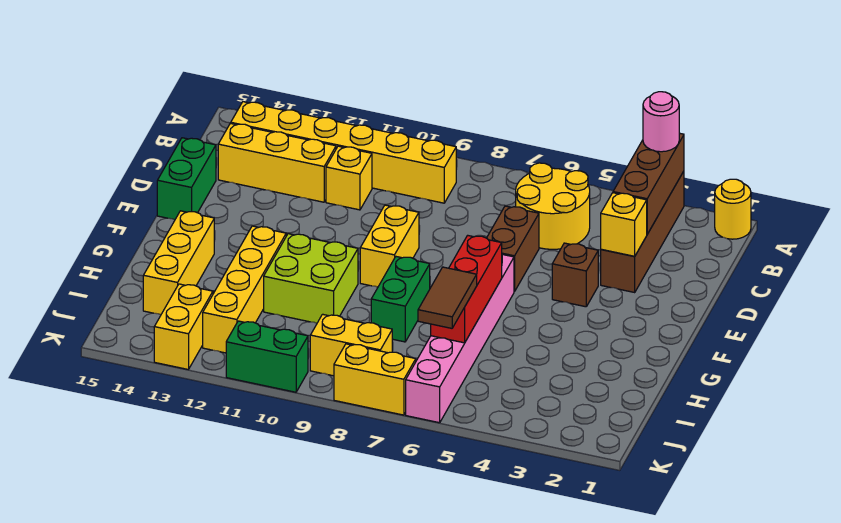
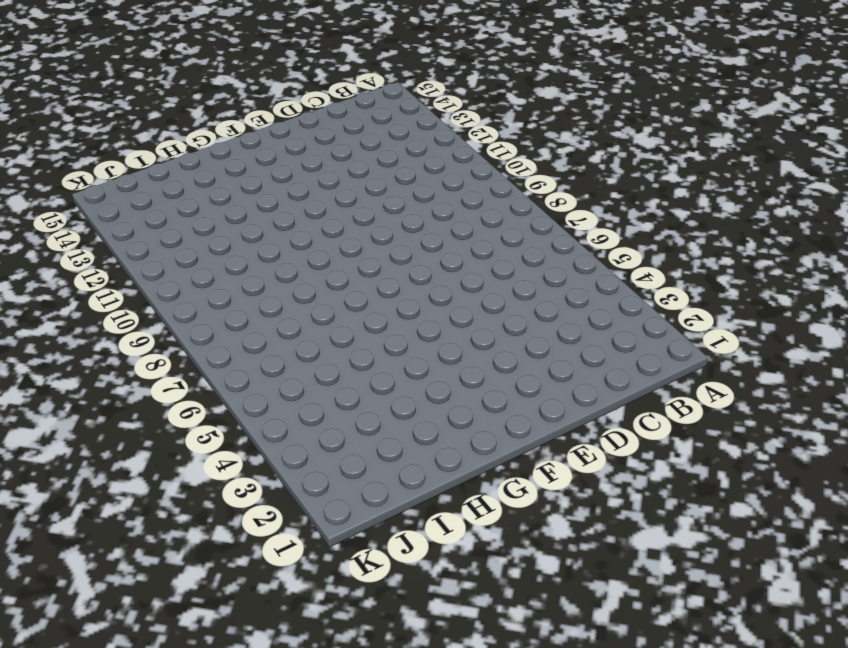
none -> yellow round brick A1 level 1
none -> brown brick A3:D3 level 1
none -> yellow round brick B5:C6 level 1

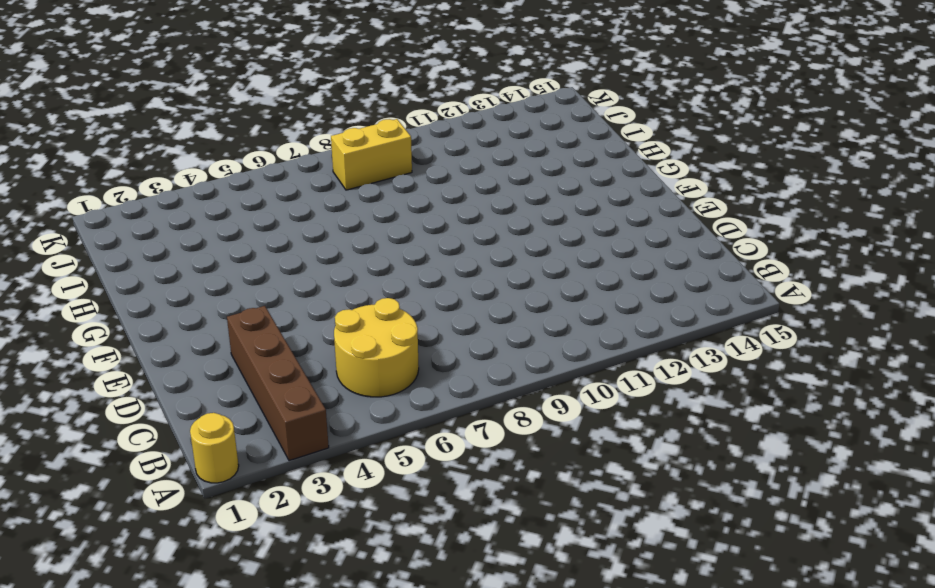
none -> yellow brick B9:B14 level 1
none -> yellow brick C11 level 1
none -> yellow brick C12:C14 level 1

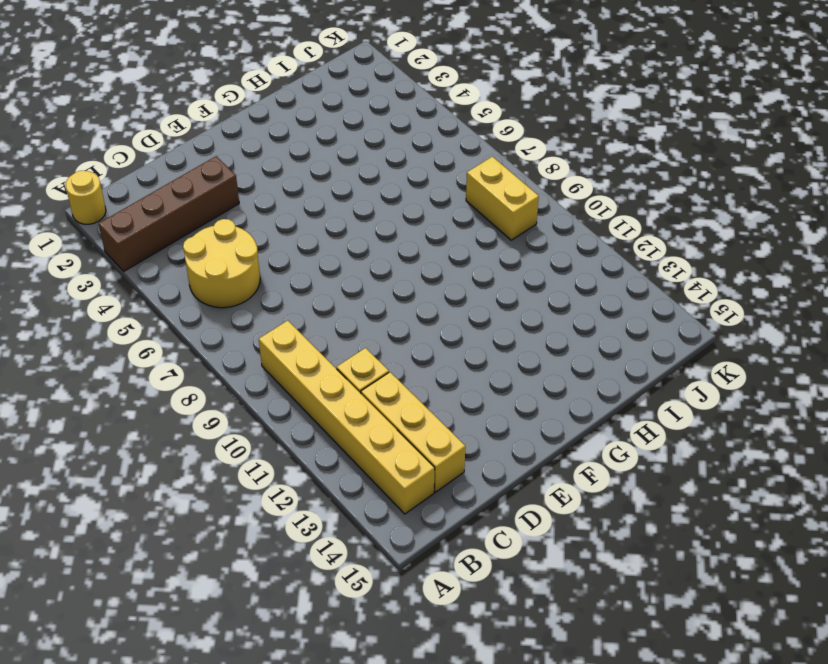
none -> brown brick D6:E6 level 1
none -> green brick D15:E15 level 1
none -> brown brick E4 level 1

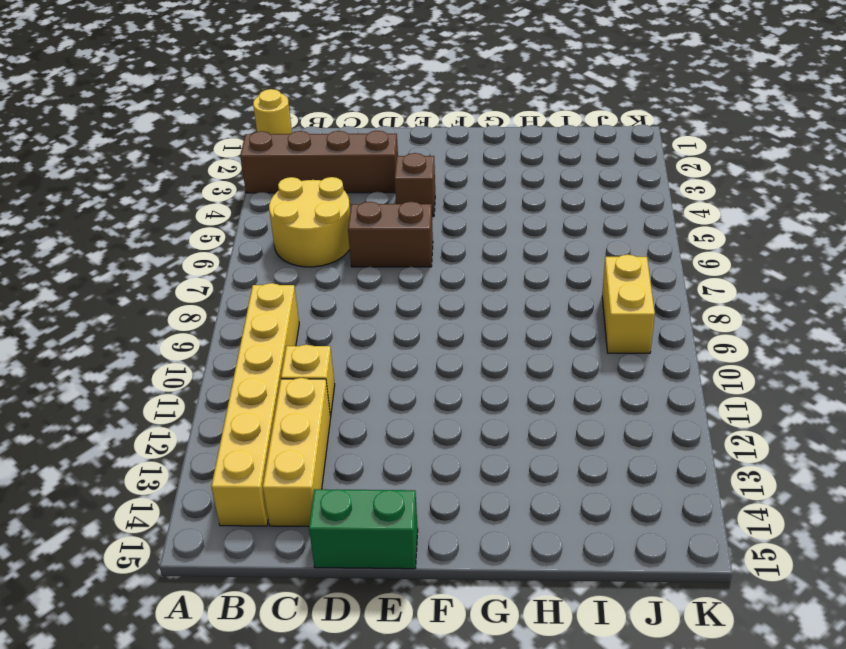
none -> yellow brick E9:F9 level 1
none -> pink brick F6:K6 level 1
none -> green brick G8:H8 level 1

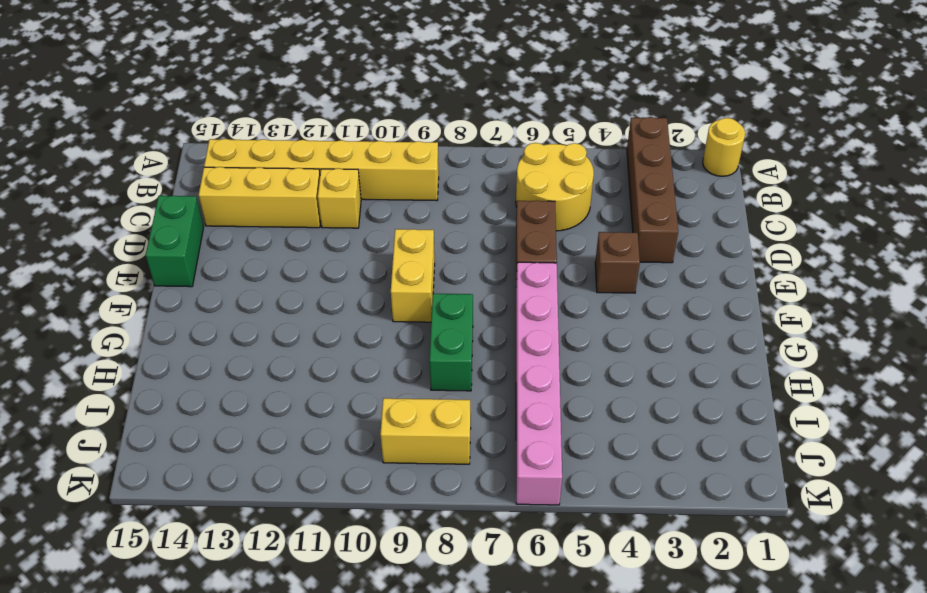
none -> lime brick G10:H11 level 1
none -> yellow brick G12:J12 level 1
none -> yellow brick G14:I14 level 1

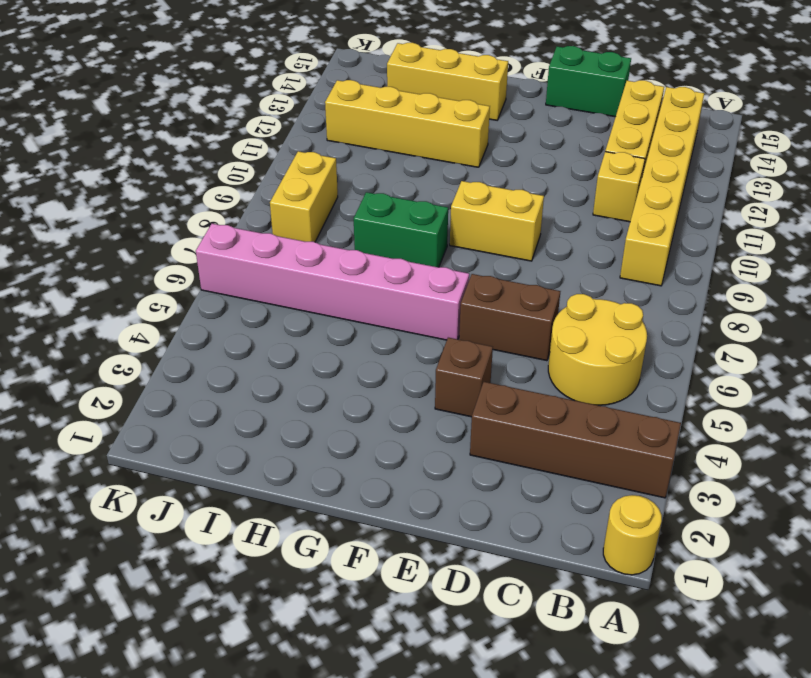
none -> lime brick G10:H11 level 1
none -> yellow brick J13:K13 level 1
none -> yellow brick K7:K8 level 1

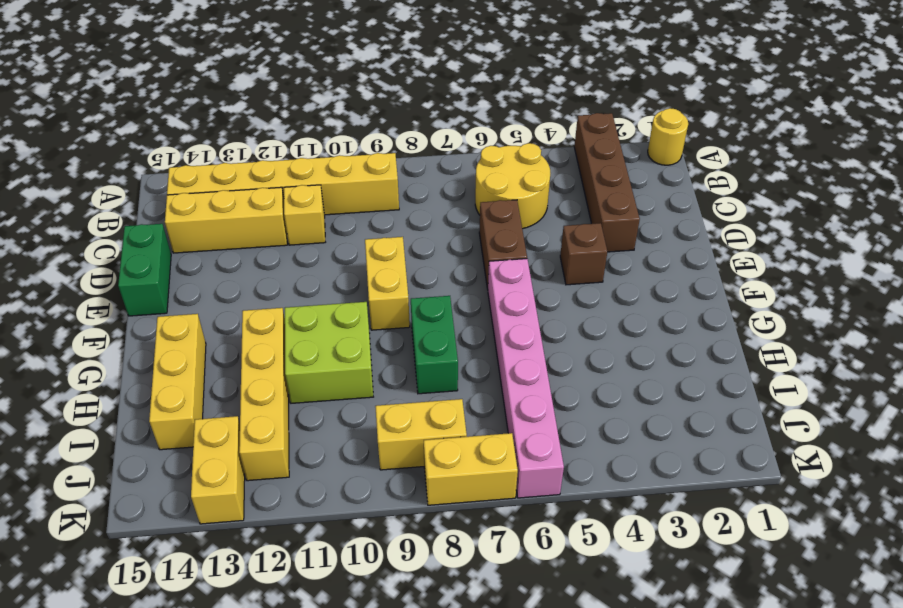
none -> green brick K10:K11 level 1
none -> brown brick A3:C3 level 2
none -> yellow brick D3 level 2

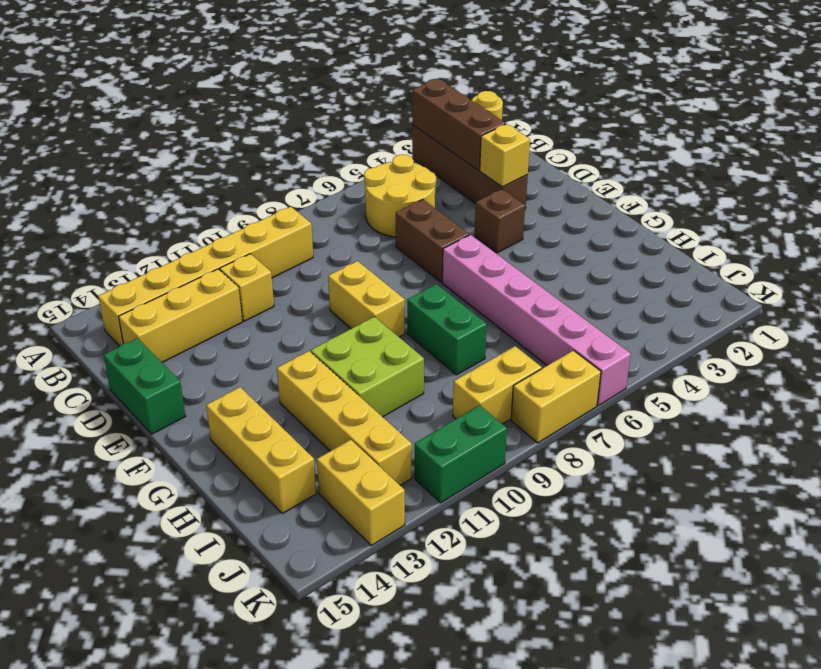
none -> red brick G6:I6 level 2
none -> pink round brick A3 level 3
none -> brown tile I6:J6 level 3

